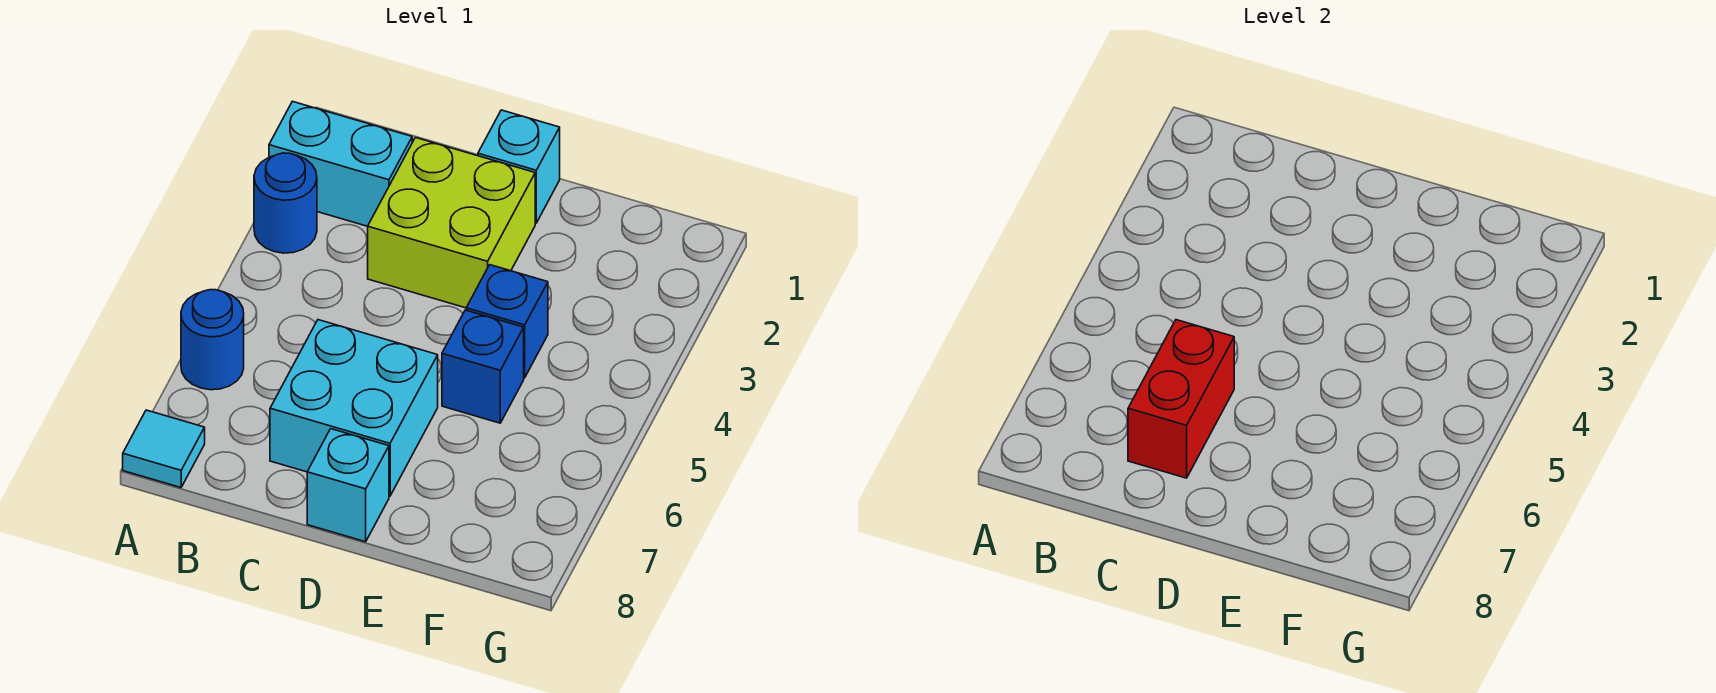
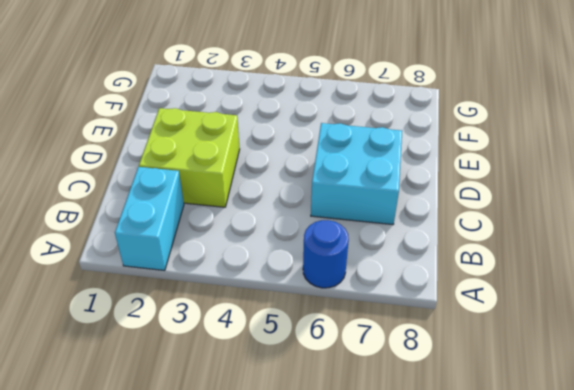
none -> blue round brick A3 level 1
none -> cyan tile A8 level 1

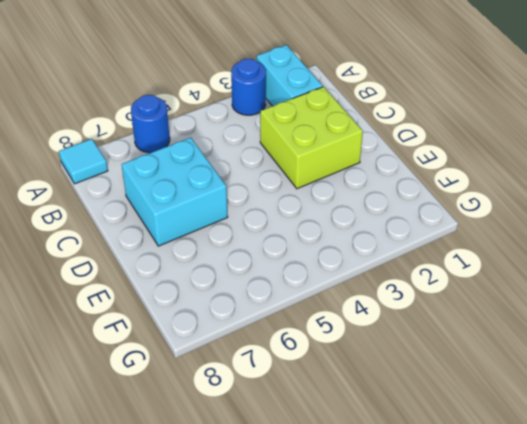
none -> cyan brick D1 level 1
none -> cyan brick D8 level 1

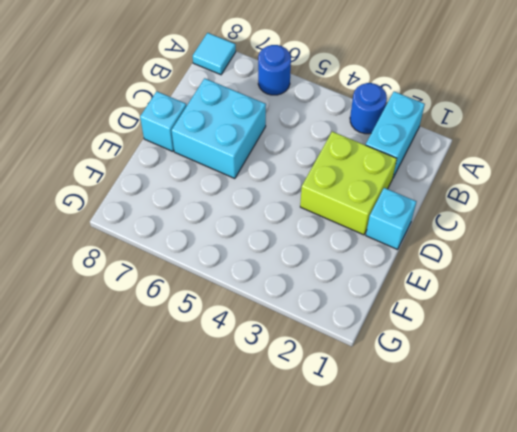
none -> blue brick E4 level 1
none -> blue brick E5 level 1

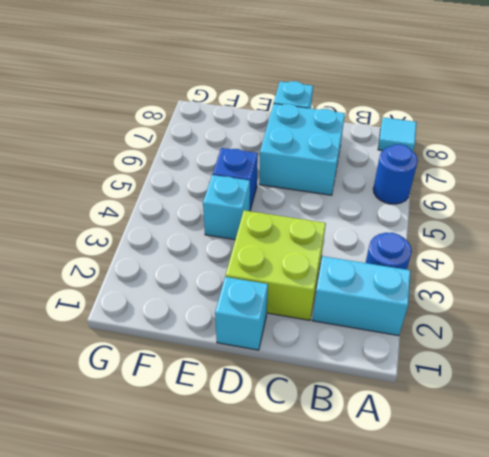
cyan brick E4 level 1 -> blue brick E4 level 1
none -> red brick C6:C7 level 2

